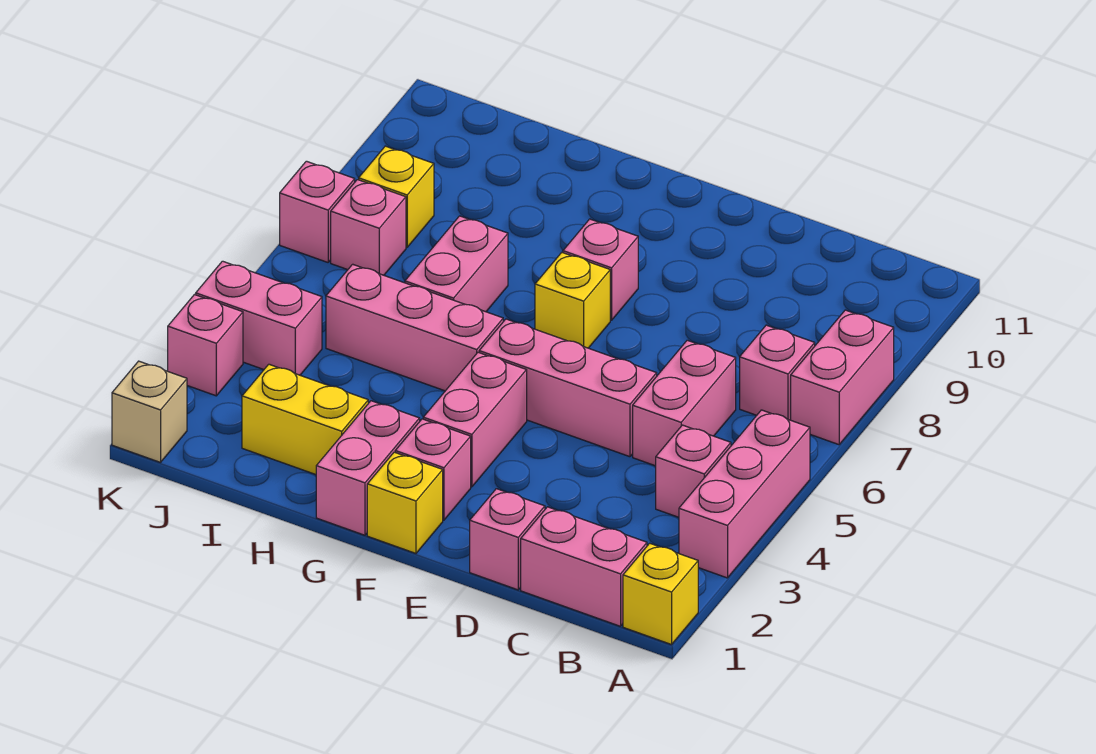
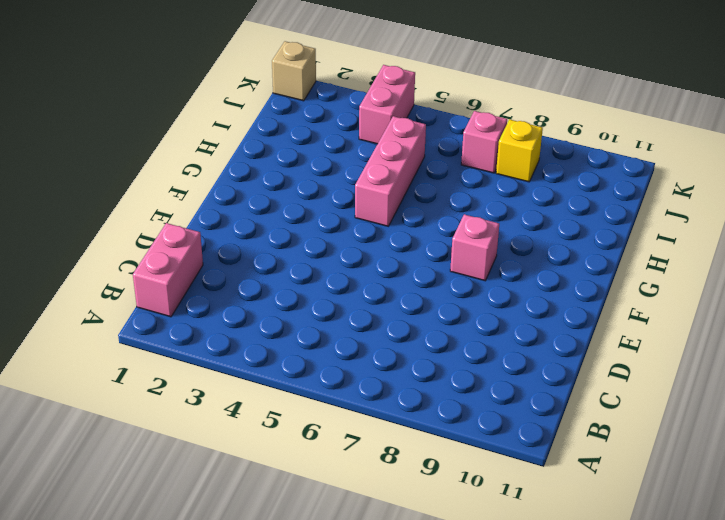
none -> yellow brick A1 level 1
none -> pink brick A3:A5 level 1
none -> pink brick A7:A8 level 1

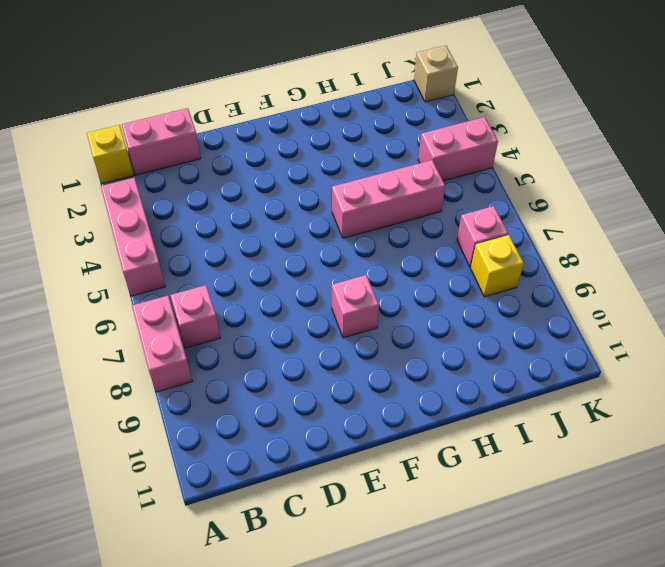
none -> pink brick B4 level 1
none -> pink brick C5:C6 level 1
none -> pink brick D1 level 1

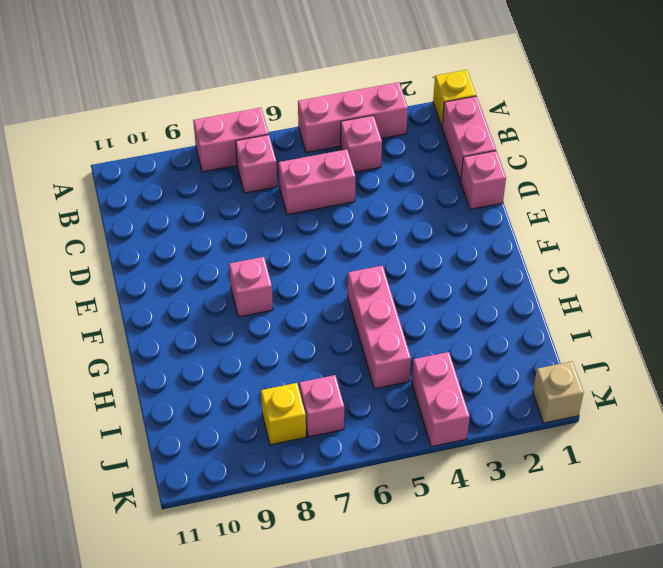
none -> pink brick D5:F5 level 1
none -> yellow brick F1 level 1
none -> pink brick F2 level 1

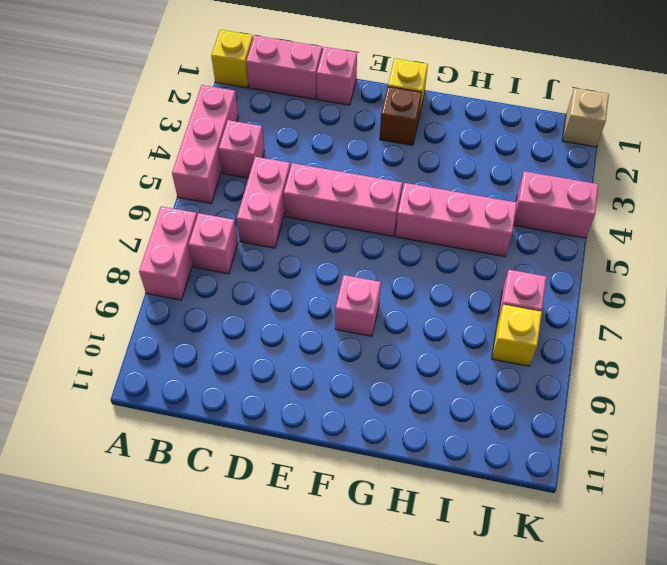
brown brick F2 level 1 -> pink brick F2 level 1
none -> pink brick F3:F4 level 1
none -> yellow brick F7 level 1
none -> pink brick G1:G2 level 1

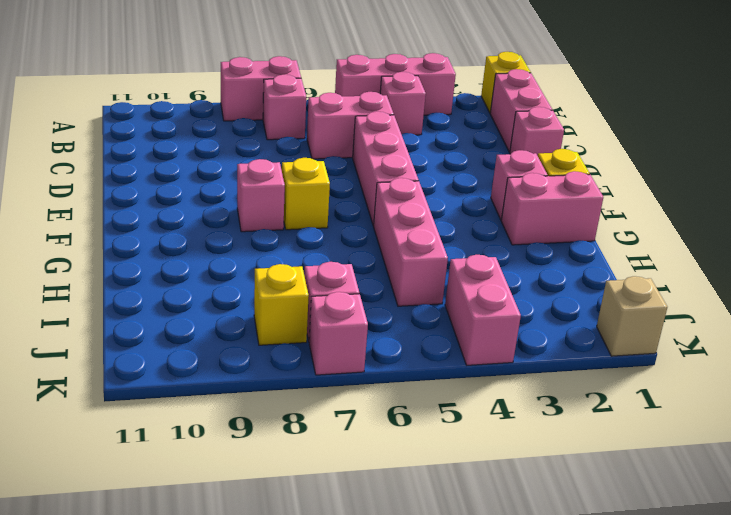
none -> pink brick F3:F4 level 1
none -> yellow brick H2:I2 level 1
none -> pink brick H6:H7 level 1

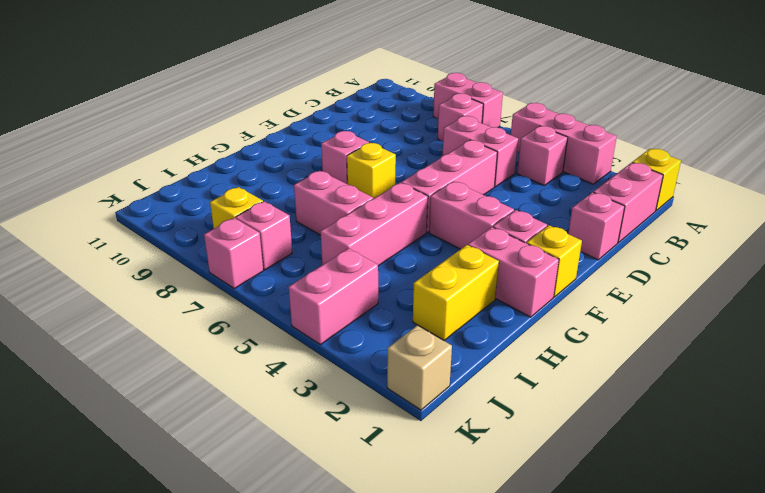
none -> pink brick K3 level 1

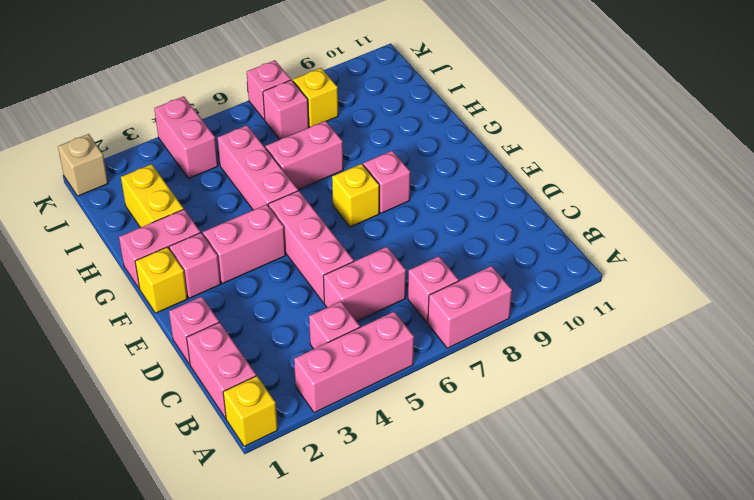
none -> pink brick K3 level 1

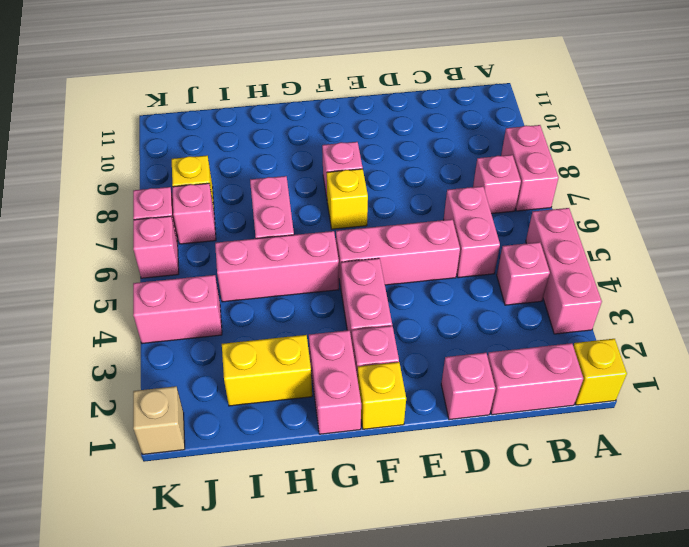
pink brick K6 level 1 -> pink brick K3 level 1

